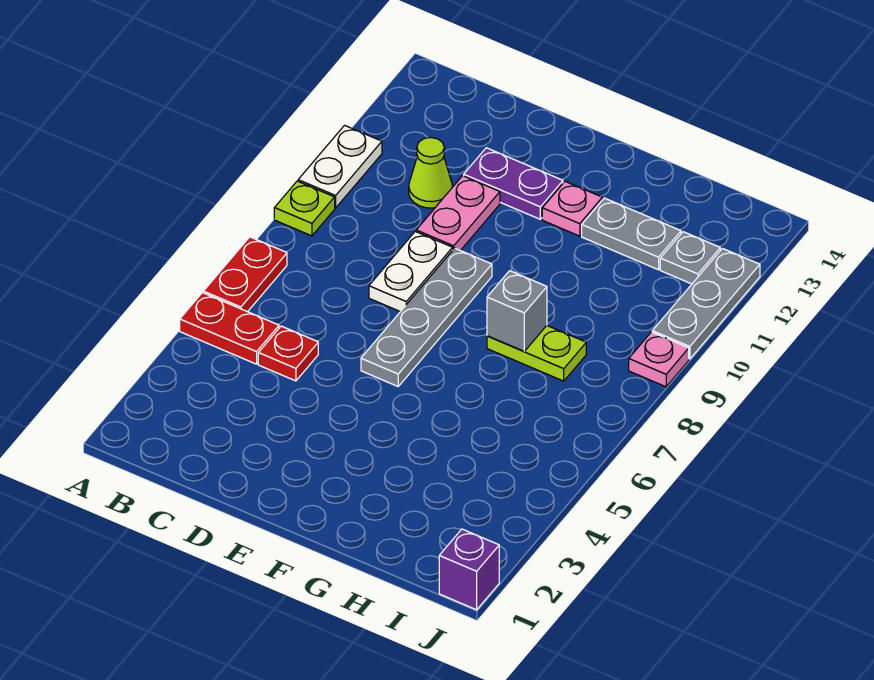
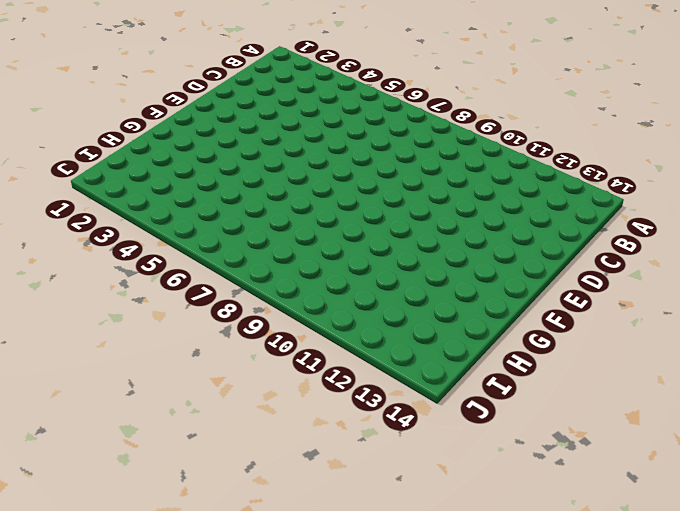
none -> red plate A5:B5 level 1
none -> red plate A6:A7 level 1
none -> lime plate A9 level 1

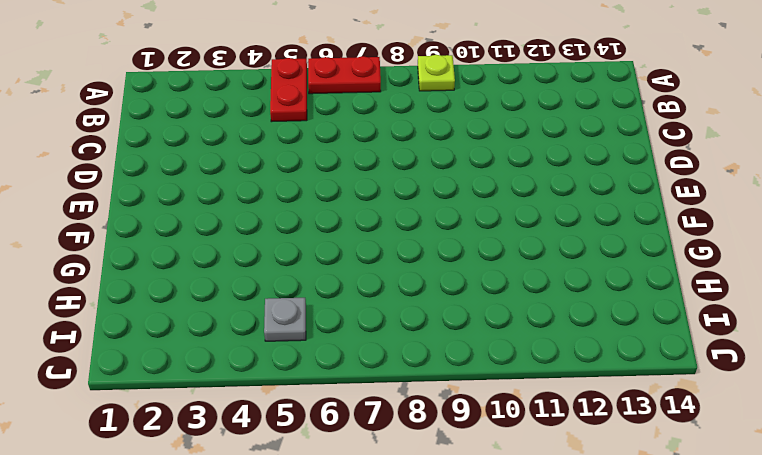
grey plate I5 level 1 -> grey plate I12 level 1
none -> white plate A10:A11 level 1
none -> red plate C5 level 1
none -> lime cone C11 level 1

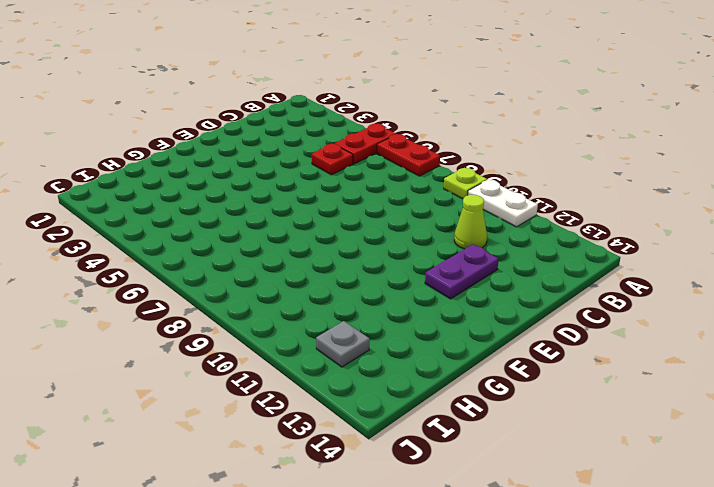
none -> white plate D8:D9 level 1
none -> pink plate D10:D11 level 1
none -> grey plate E6:E9 level 1

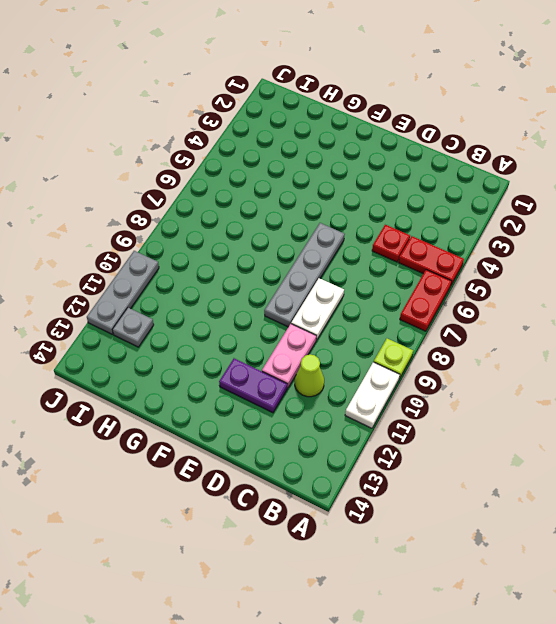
none -> pink plate F12 level 1
none -> lime plate G8:H8 level 1
none -> grey plate G12:H12 level 1

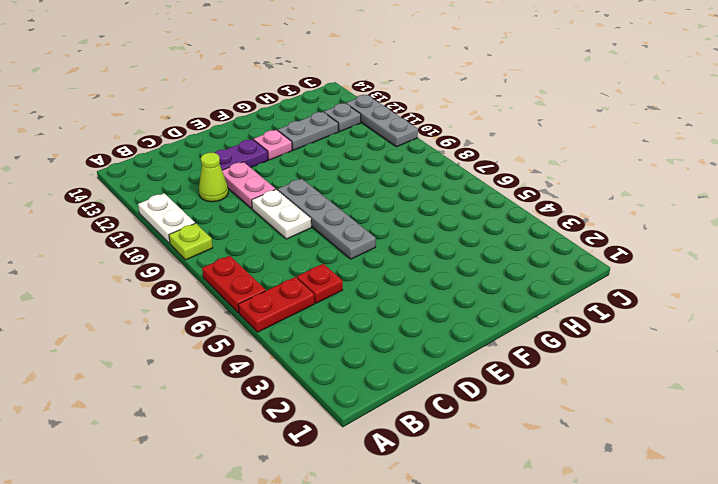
none -> lime plate G8:H8 level 1
none -> purple brick J1 level 1
none -> pink plate J9 level 1

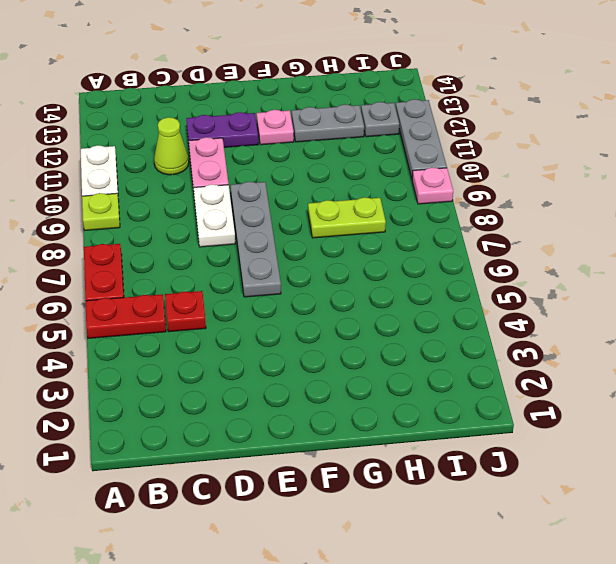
none -> purple brick J1 level 1
none -> grey brick G8 level 2

